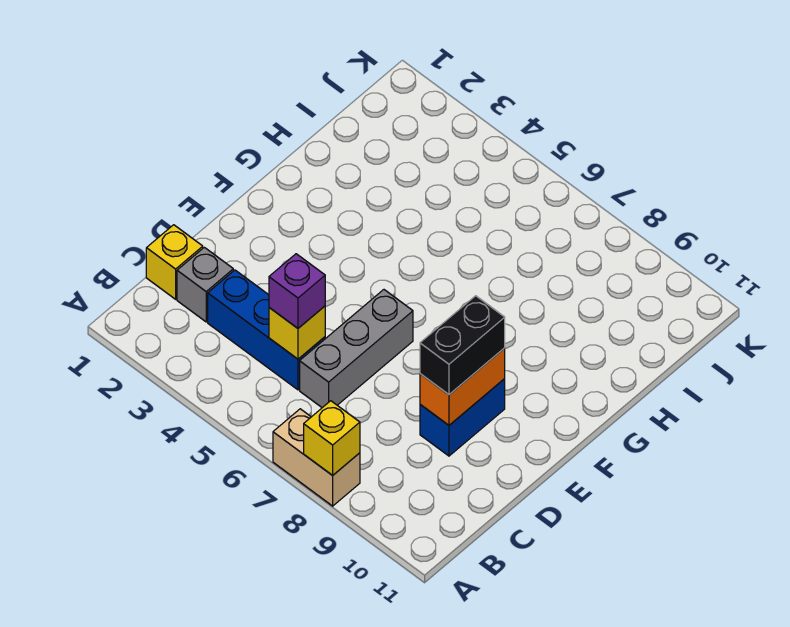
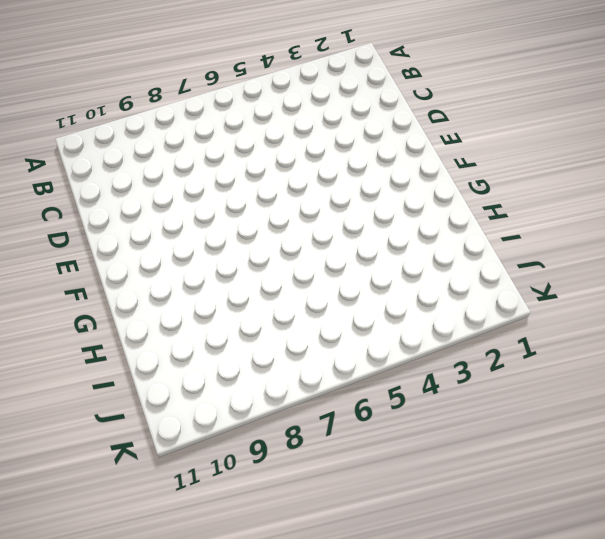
none -> tan brick A7:A8 level 1
none -> yellow brick C1 level 1

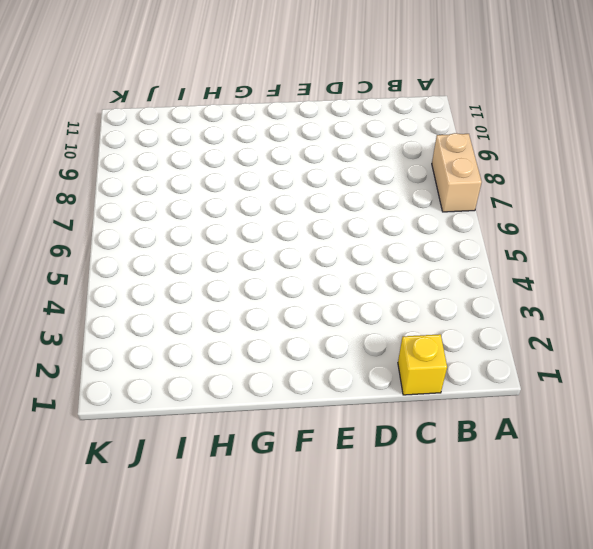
none -> grey brick C2 level 1
none -> blue brick C3:C5 level 1

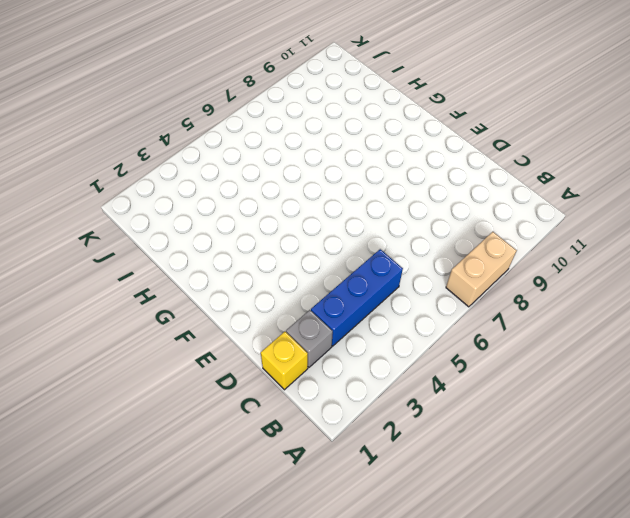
none -> grey brick C6:E6 level 1
none -> blue brick D9:E9 level 1

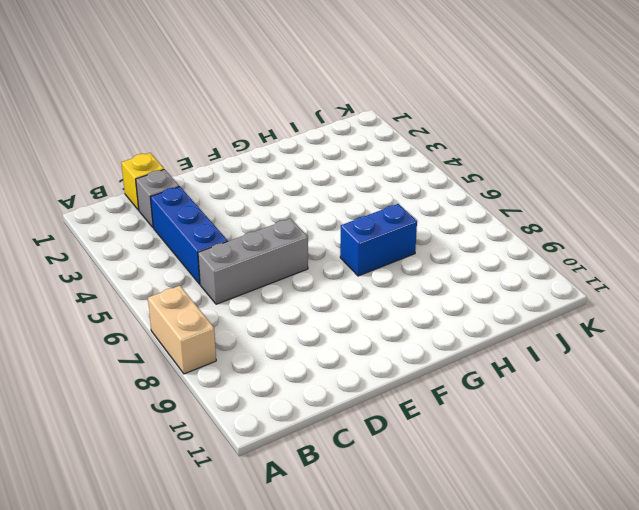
blue brick G7:H7 level 1 -> blue brick D9:E9 level 1
none -> yellow brick A8 level 2
none -> yellow brick C5 level 2

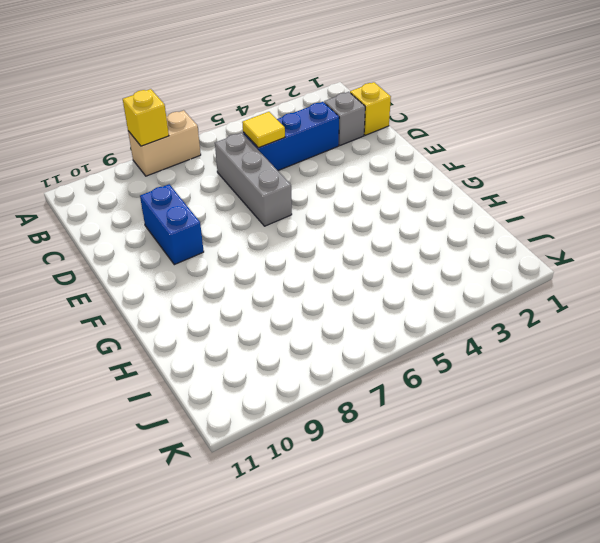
yellow tile C5 level 2 -> yellow brick C5 level 2
none -> orange brick D9:E9 level 2
none -> purple brick C5 level 3

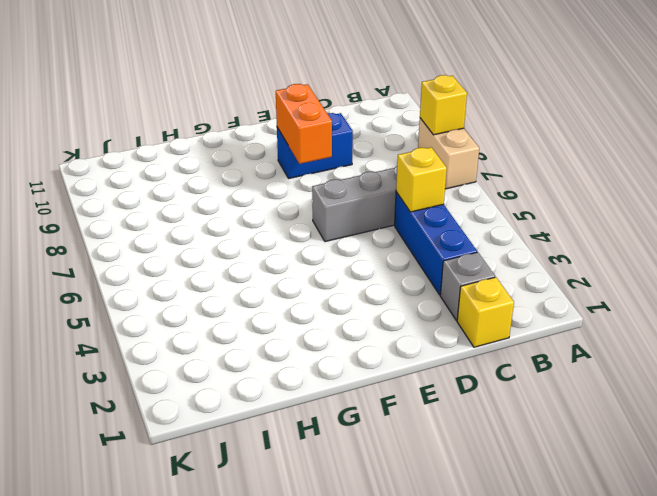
orange brick E8:E9 level 2 -> orange brick D9:E9 level 2
none -> purple brick C5 level 3
none -> black brick D9:E9 level 3

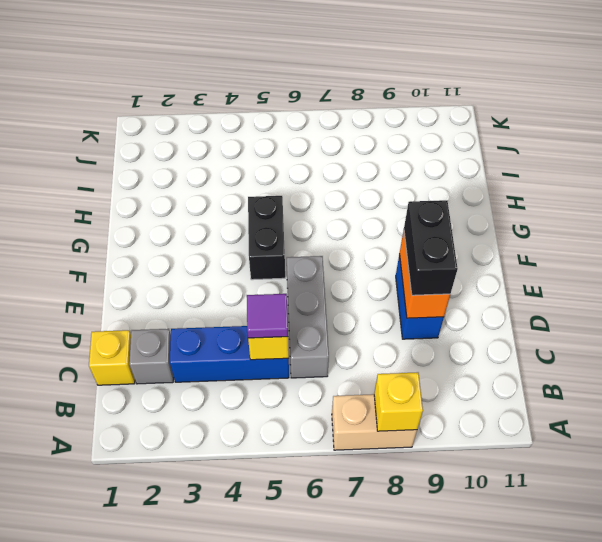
purple tile C5 level 3 -> purple brick C5 level 3
black brick F5:G5 level 1 -> none

